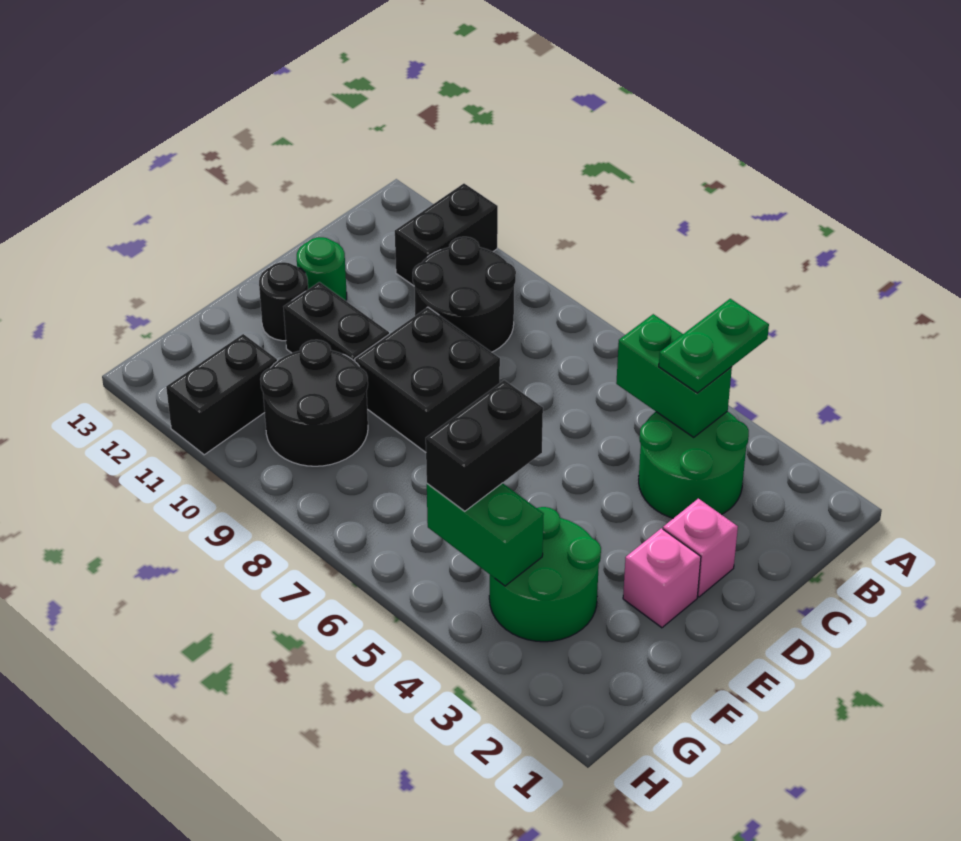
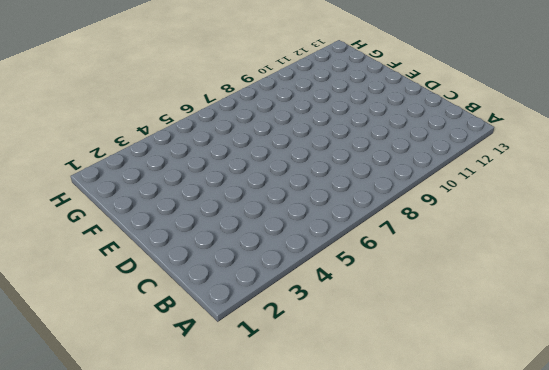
none -> black brick A11:B11 level 1
none -> green round brick B3:C4 level 1
none -> black round brick B9:C10 level 1

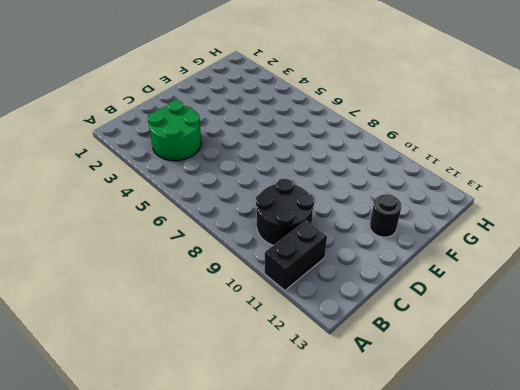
none -> pink brick D2 level 1
none -> black brick D8:E9 level 1
none -> green round brick D12 level 1

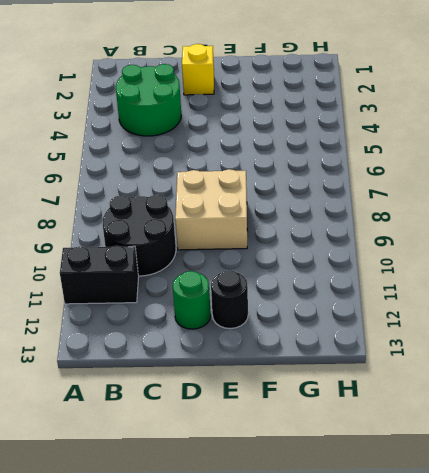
yellow brick D2 level 1 -> pink brick D2 level 1
tan brick D8:E9 level 1 -> black brick D8:E9 level 1
none -> pink brick E2 level 1
none -> black brick E10:E11 level 1
none -> green round brick F3:G4 level 1

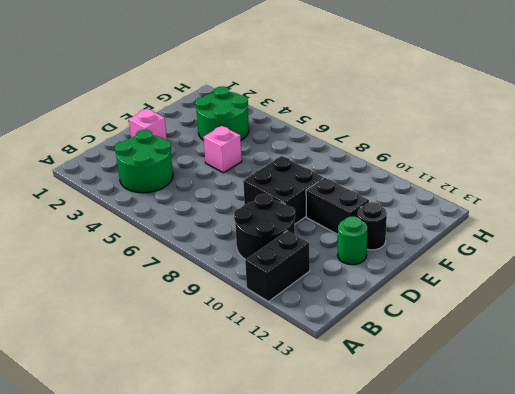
pink brick E5 level 1 -> pink brick E2 level 1
none -> black round brick F9:G10 level 1
none -> black brick G11:H11 level 1
none -> green brick B4:B5 level 2

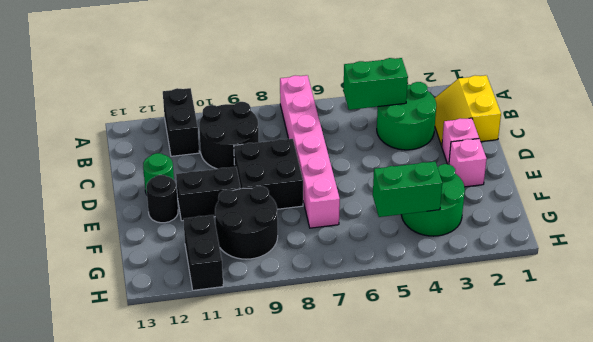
pink brick A7:F7 level 1 -> none
yellow slope B1:C2 level 1 top 1 -> none
none -> green plate A4:B4 level 3
none -> black brick F5:G5 level 3

